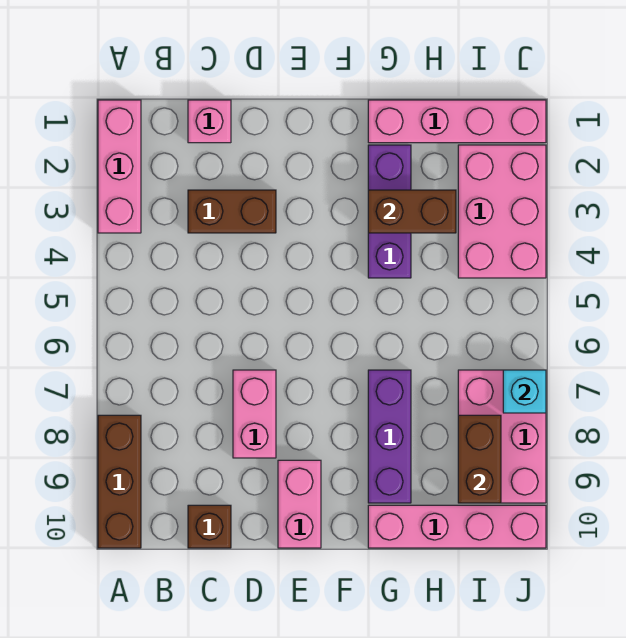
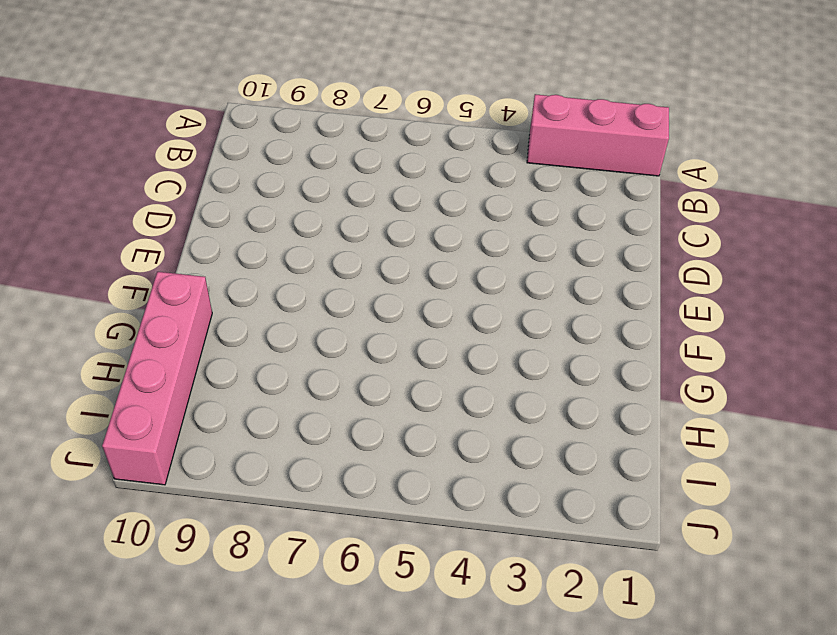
none -> brown brick A8:A10 level 1
none -> pink brick C1 level 1
none -> brown brick C3:D3 level 1

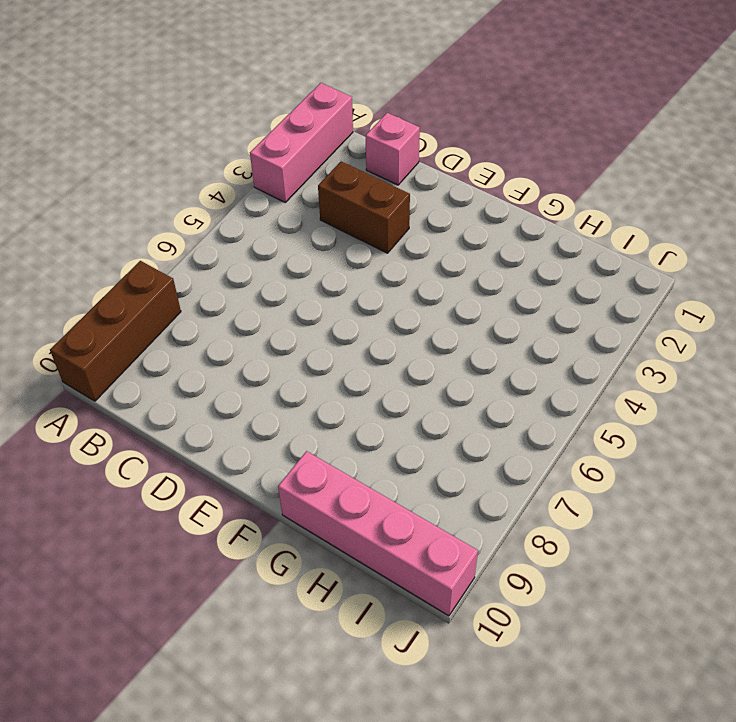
none -> brown brick C10 level 1
none -> pink brick D7:D8 level 1
none -> pink brick E9:E10 level 1

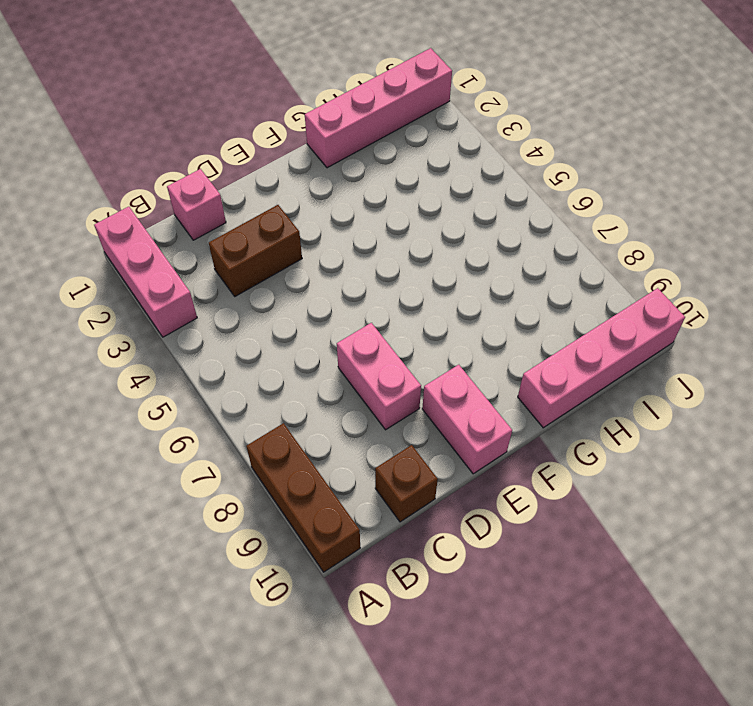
none -> purple brick G2:G4 level 1
none -> purple brick G7:G9 level 1
none -> pink brick I2:J4 level 1

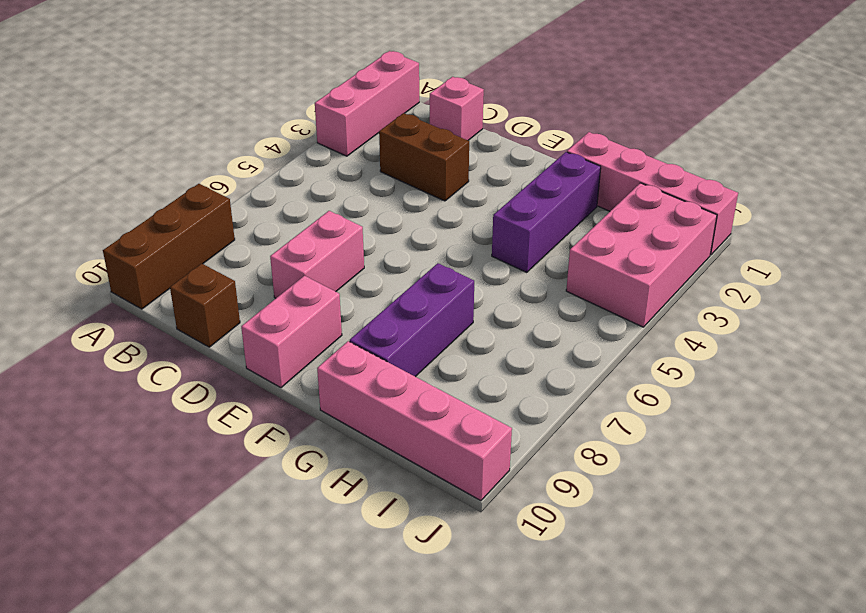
none -> pink brick I7:J9 level 1
none -> brown brick G3:H3 level 2
none -> brown brick I8:I9 level 2

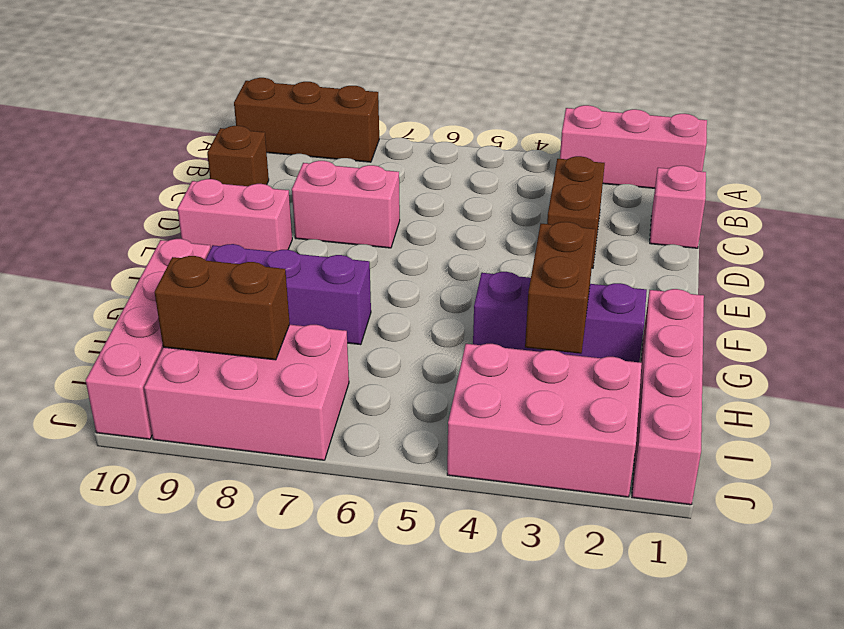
none -> cyan brick J7 level 2

